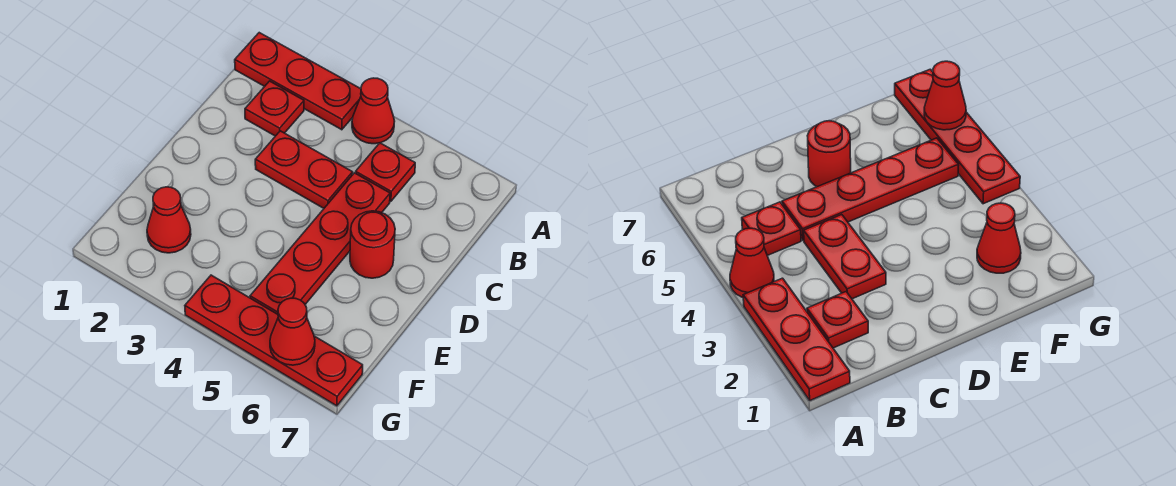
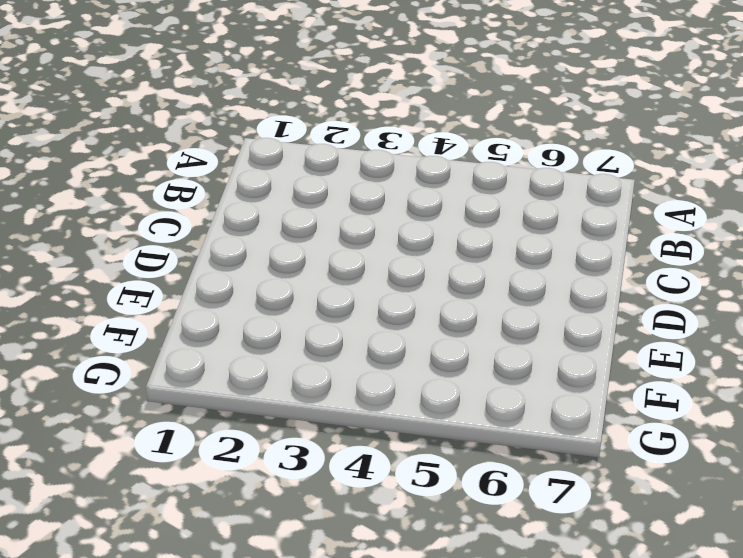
none -> red plate A1:A3 level 1
none -> red cone A4 level 1

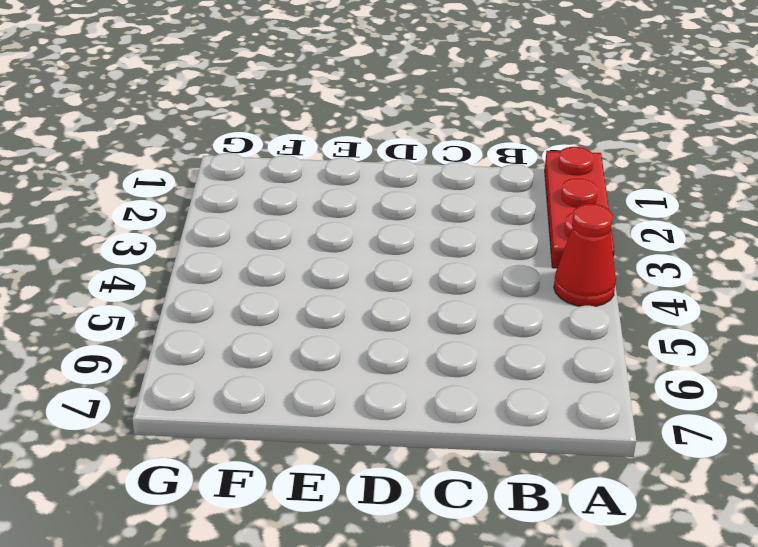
none -> red plate B2 level 1
none -> red plate B5 level 1

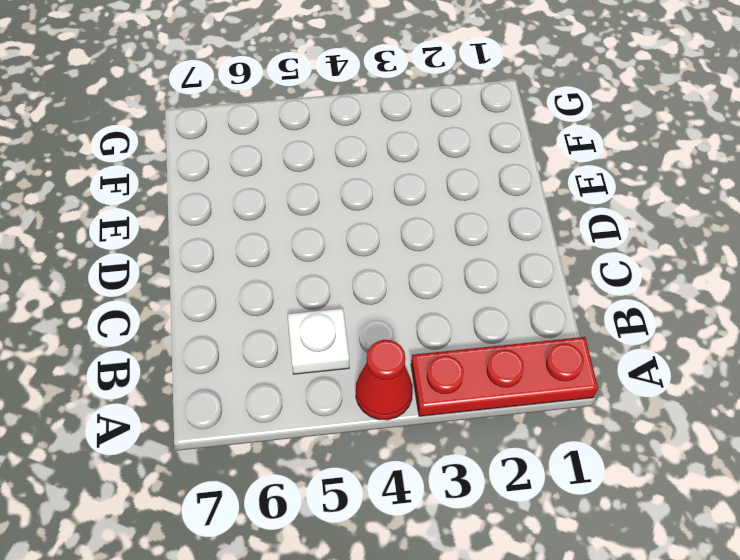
white plate B5 level 1 -> red plate B5 level 1
none -> red plate B2 level 1
none -> red plate C3:C4 level 1

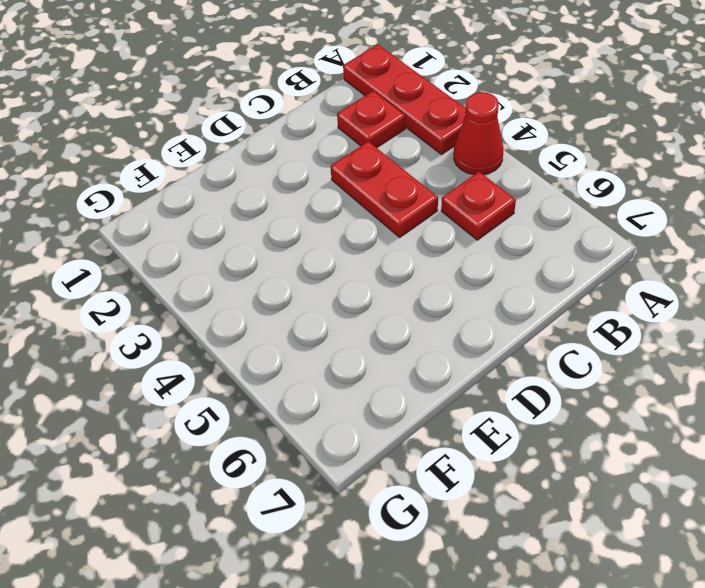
none -> red plate C5:F5 level 1
none -> red round brick D6 level 1

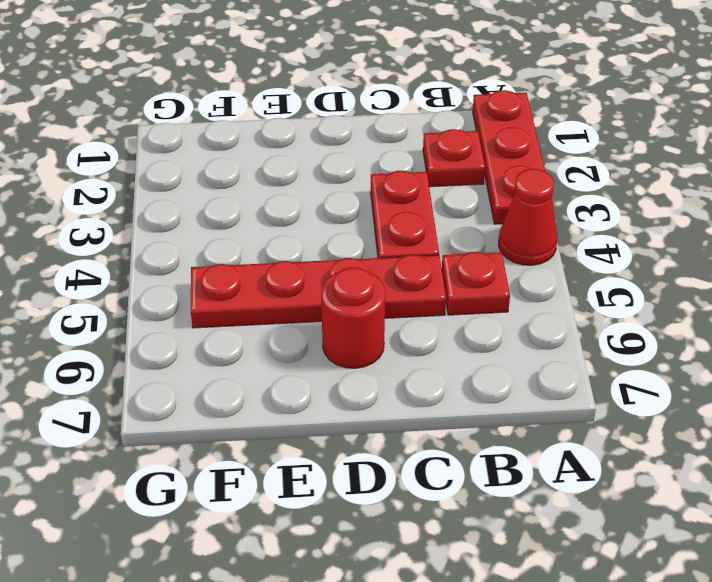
none -> red cone F2 level 1
none -> red plate G4:G7 level 1

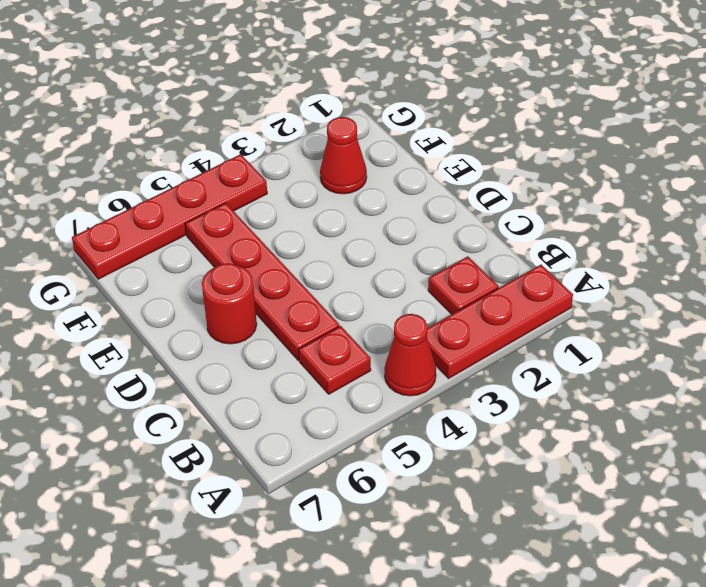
none -> red plate C3:C4 level 1
none -> red cone G6 level 2

